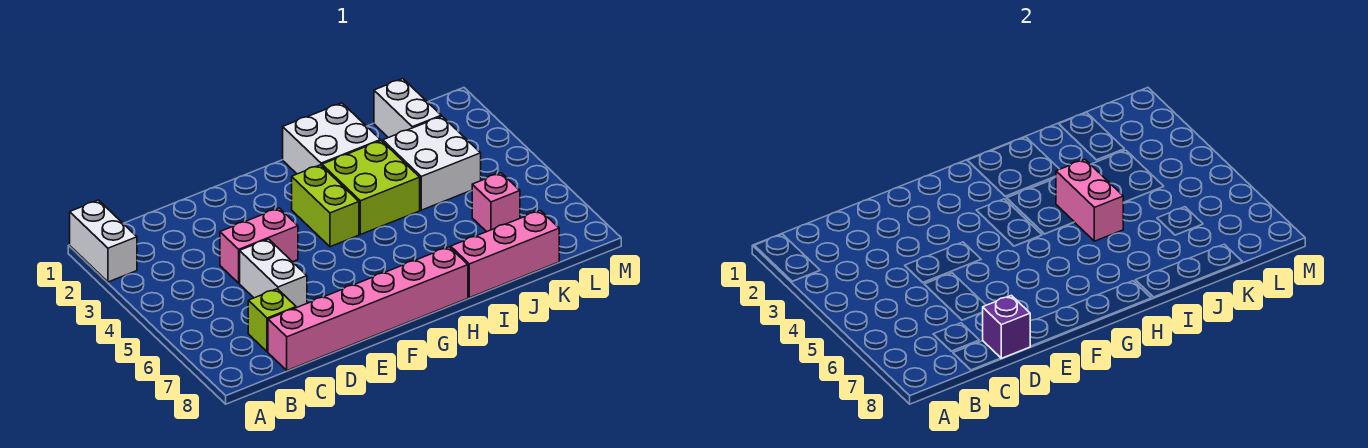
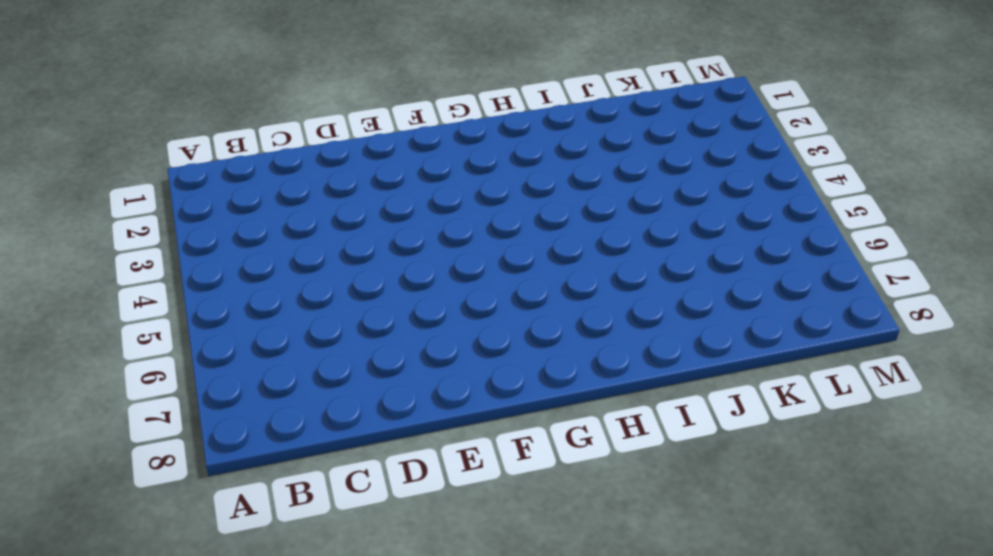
none -> white brick A1:A2 level 1
none -> lime brick C7 level 1
none -> pink brick C8:H8 level 1

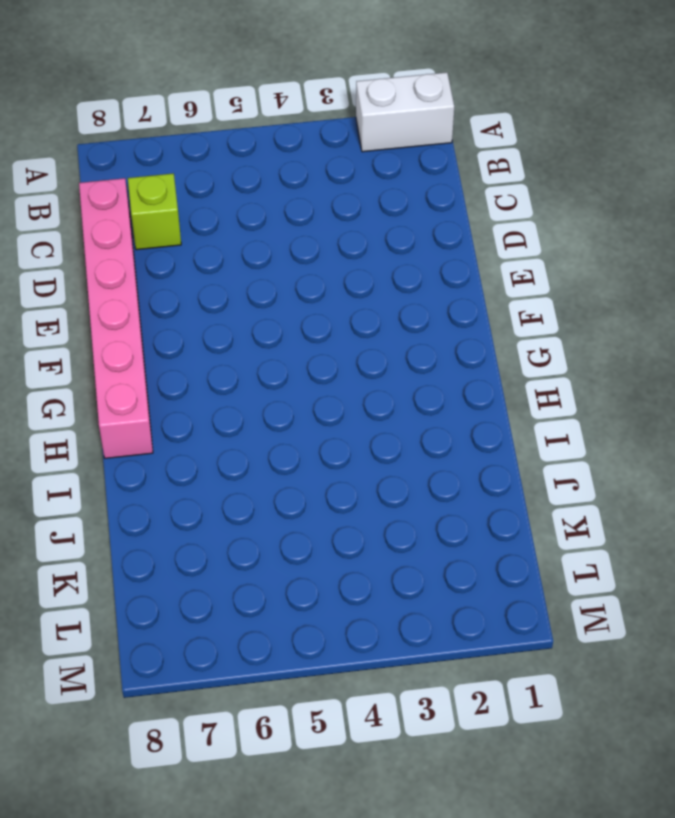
none -> pink brick D4:E4 level 1
none -> white brick D5:D6 level 1
none -> lime brick G3:G4 level 1

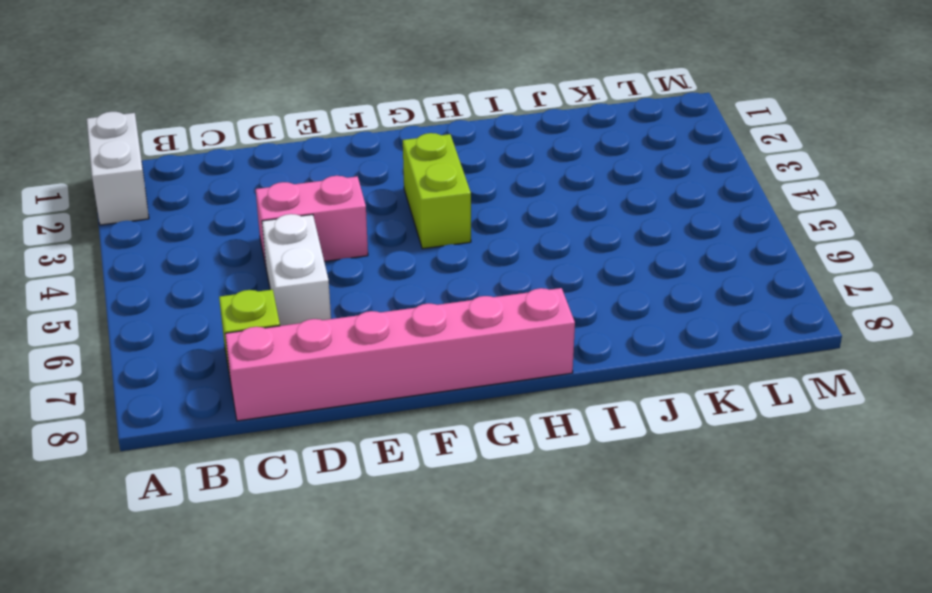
none -> white brick H1:I2 level 1
none -> lime brick H3:I4 level 1
none -> pink brick I8:K8 level 1

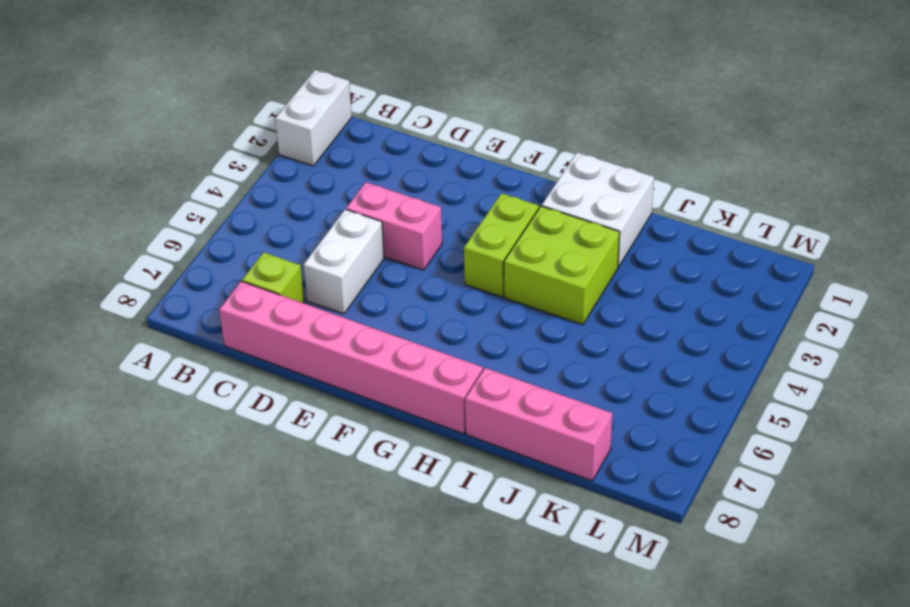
none -> white brick J3:K4 level 1
none -> white brick K1:K2 level 1
none -> pink brick K6 level 1

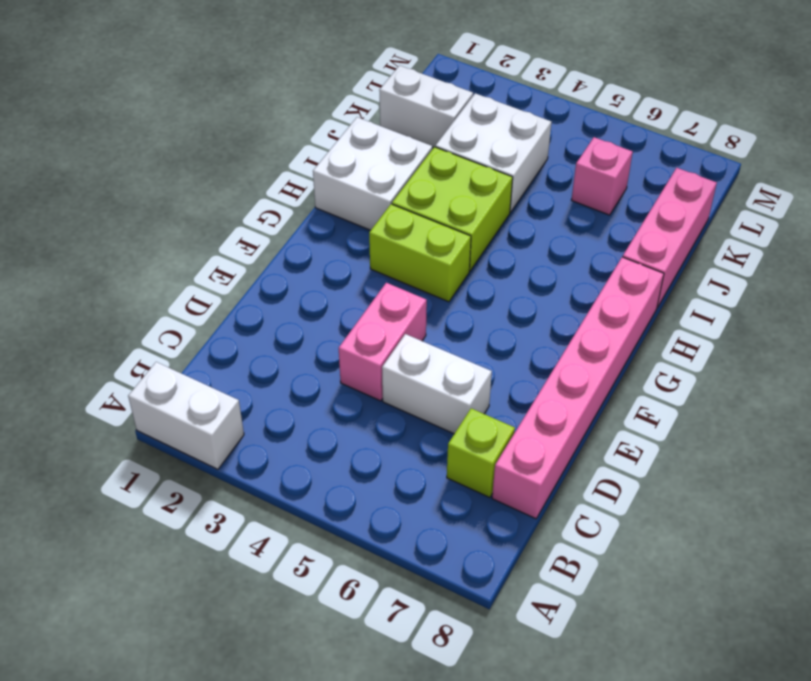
none -> purple brick D8 level 2
none -> pink brick I4:I5 level 2

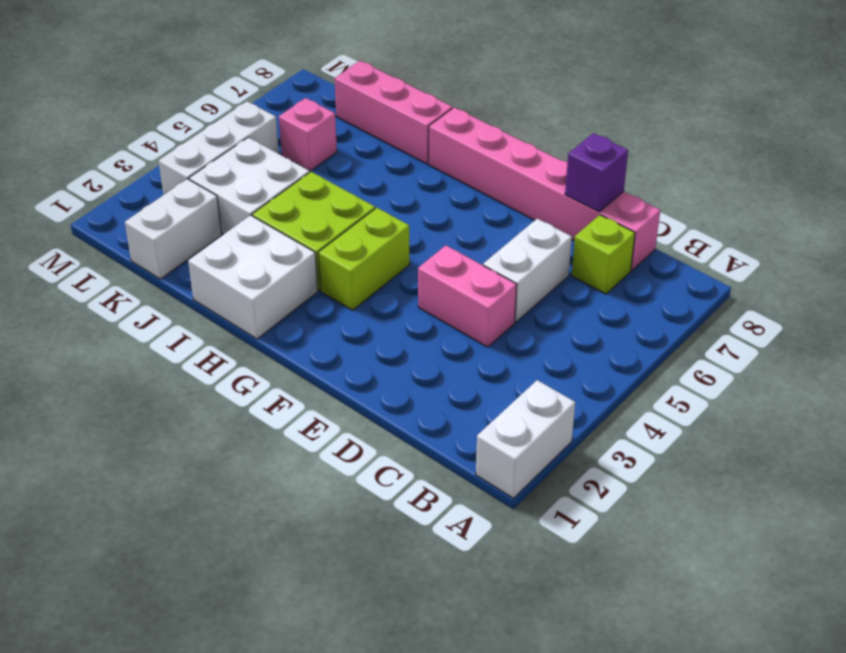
white brick L3:L5 level 1 -> none
none -> pink brick I4:I5 level 2

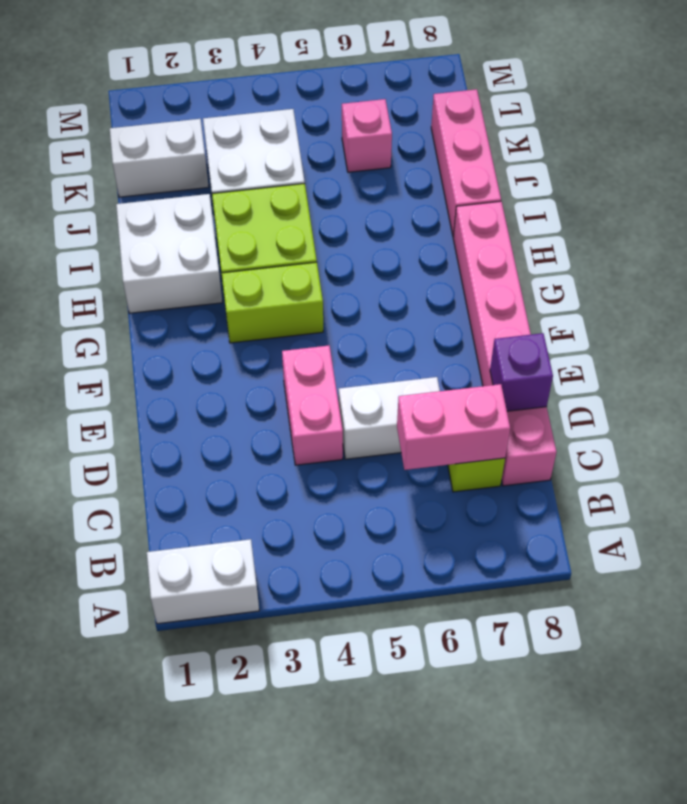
pink brick C6:C7 level 2 -> pink brick I4:I5 level 2

